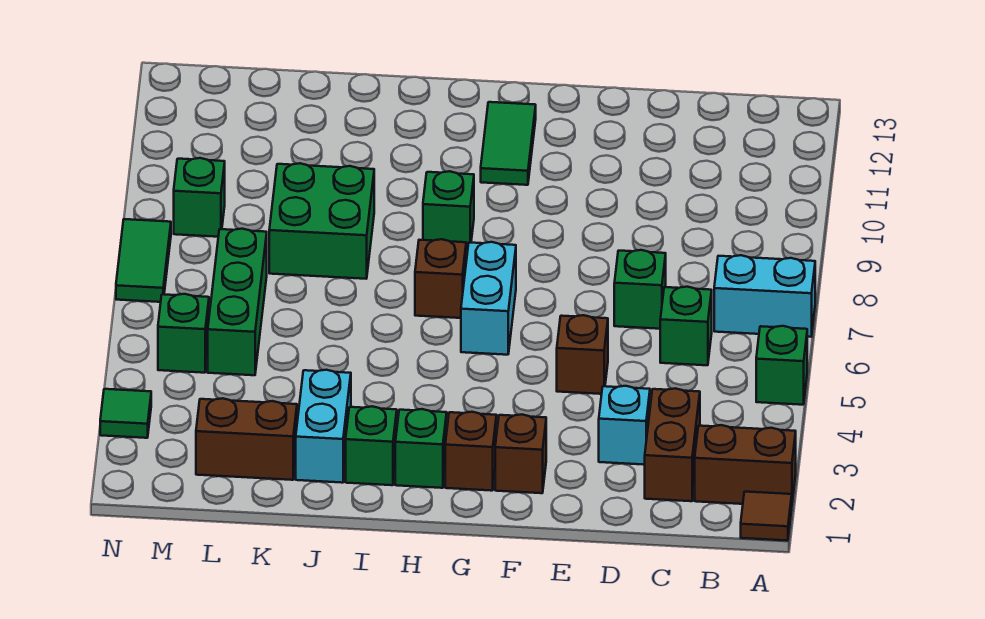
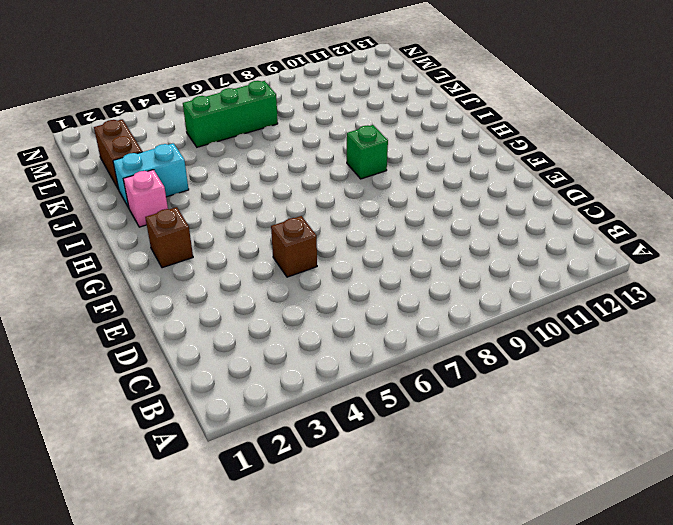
pink brick I2 level 1 -> green brick I2 level 1
none -> brown tile A1 level 1
none -> brown brick A2:B2 level 1
none -> green brick A5 level 1

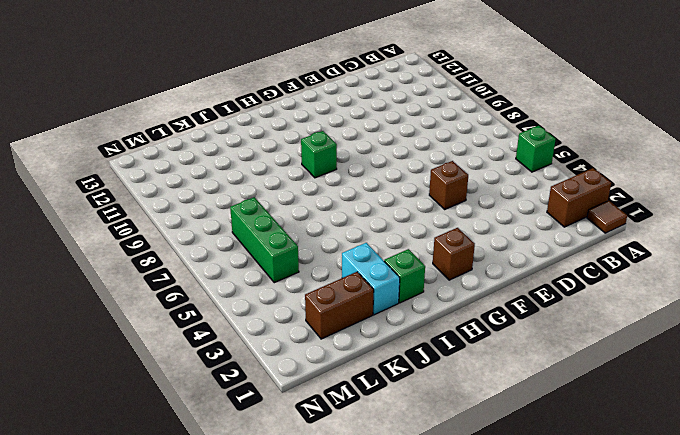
none -> cyan brick A7:B7 level 1
none -> brown brick C2:C3 level 1
none -> green brick C6 level 1

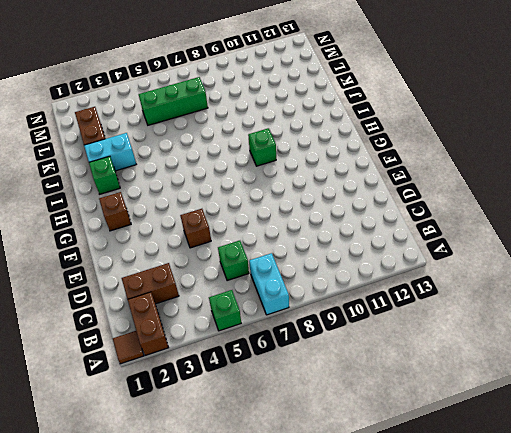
none -> cyan brick D3 level 1
none -> green brick D7 level 1
none -> brown brick F2 level 1

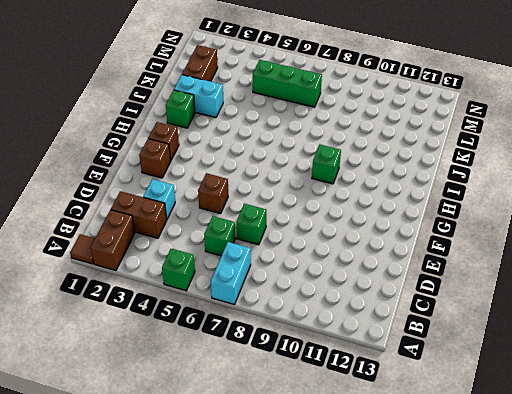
none -> cyan brick G6:G7 level 1
none -> green tile G11:G12 level 1
none -> green brick H2 level 1

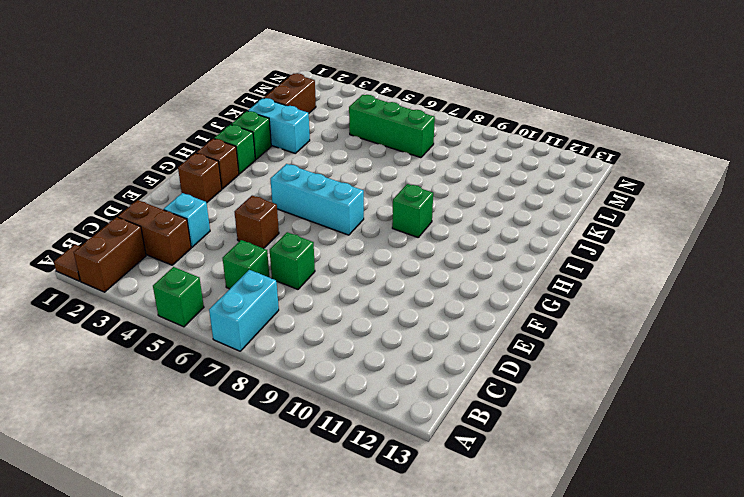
cyan brick G5:G7 level 1 -> cyan brick G6:G7 level 1
none -> green tile G11:G12 level 1
none -> brown brick H7 level 1
none -> green brick J8:K9 level 1

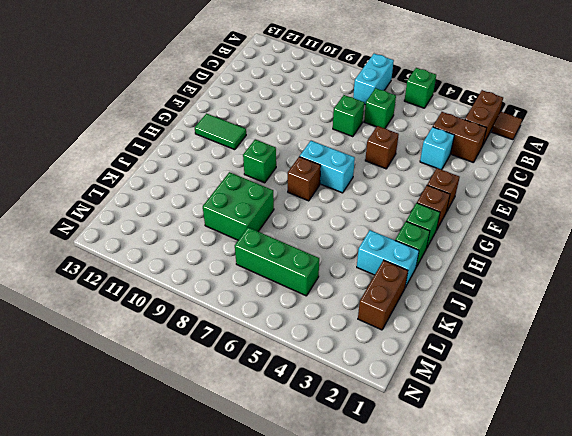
none -> green brick M5 level 1
none -> green brick M9 level 1
none -> green tile N3 level 1

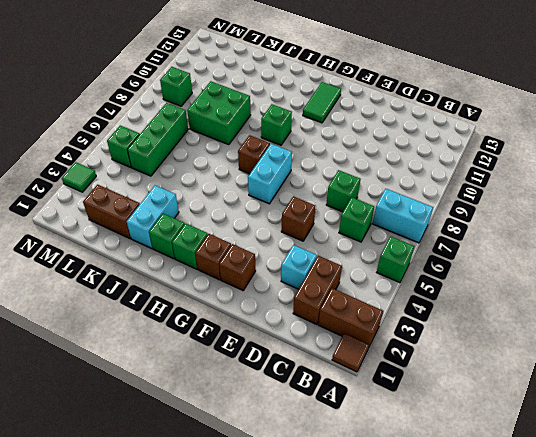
none -> green tile N7:N8 level 1

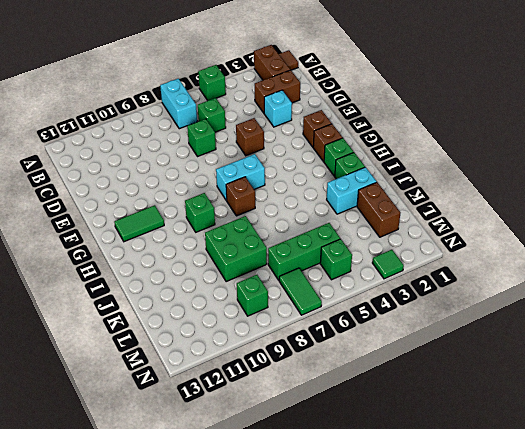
green tile M7:N7 level 1 -> green tile N7:N8 level 1

